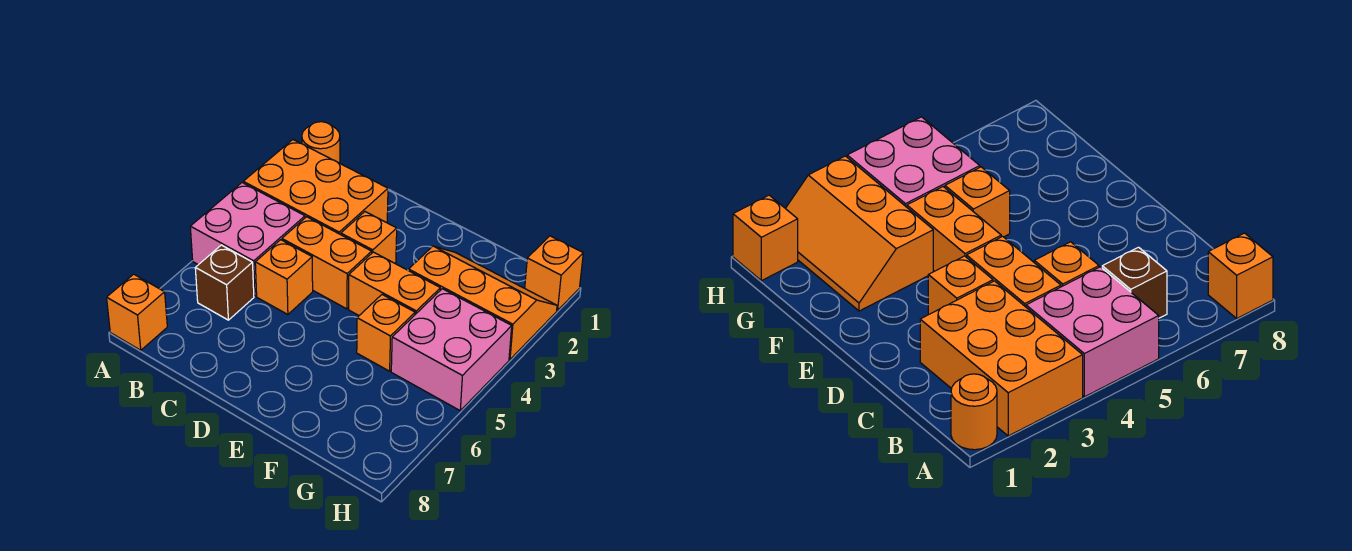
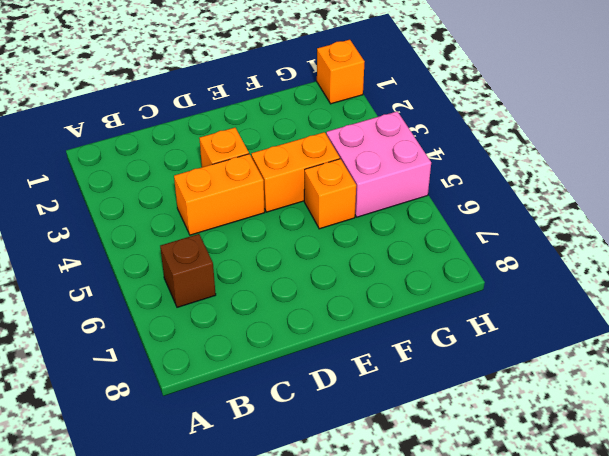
none -> orange round brick A1 level 1
none -> orange brick A2:C3 level 1
none -> pink brick A4:B5 level 1

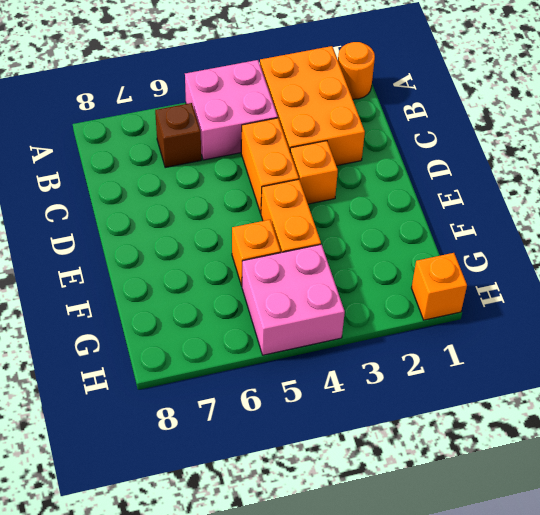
none -> orange brick A8 level 1
none -> orange brick C5 level 1
none -> orange slope F2:H3 level 1 top 3

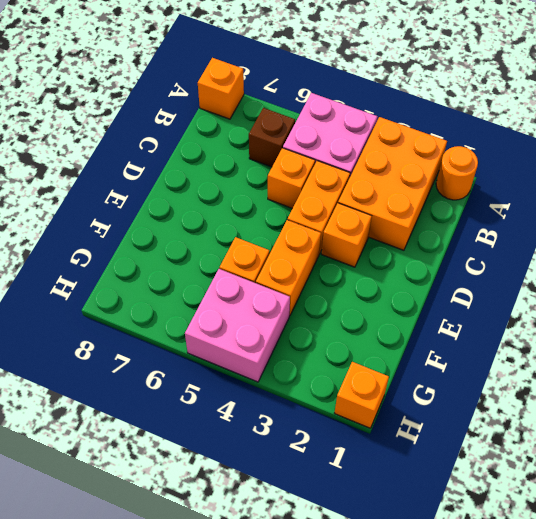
none -> orange slope F2:H3 level 1 top 3

